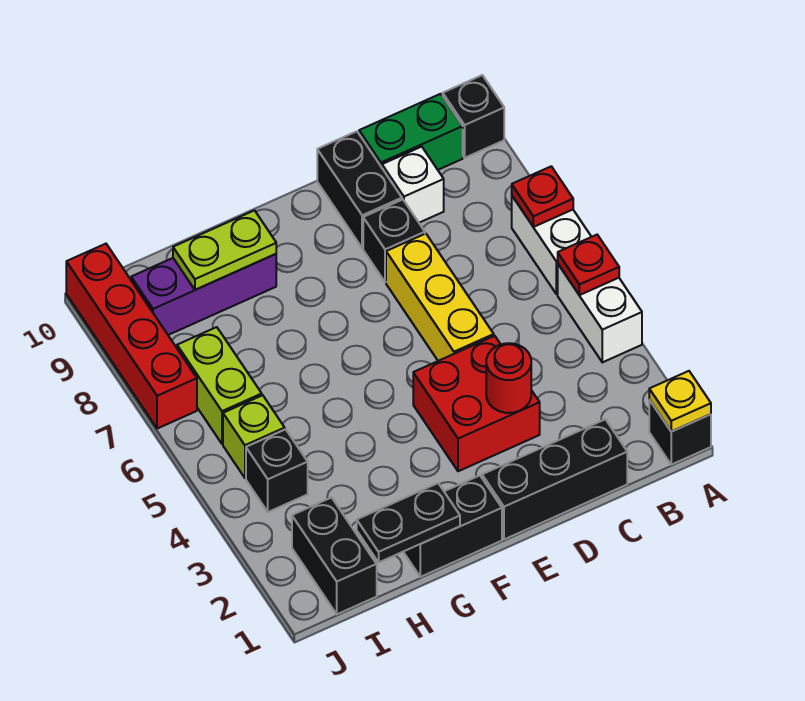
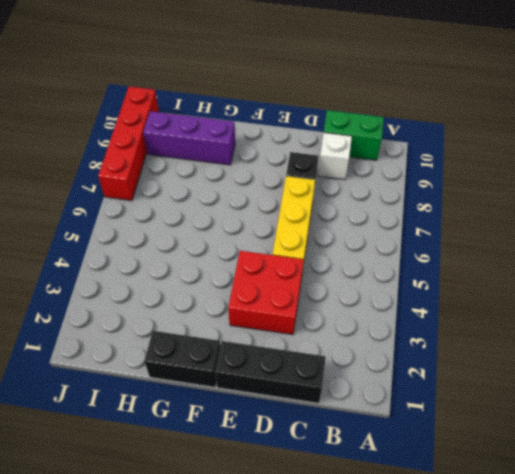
none -> black brick A1 level 1
none -> white brick A4:A5 level 1
none -> white brick A6:A7 level 1

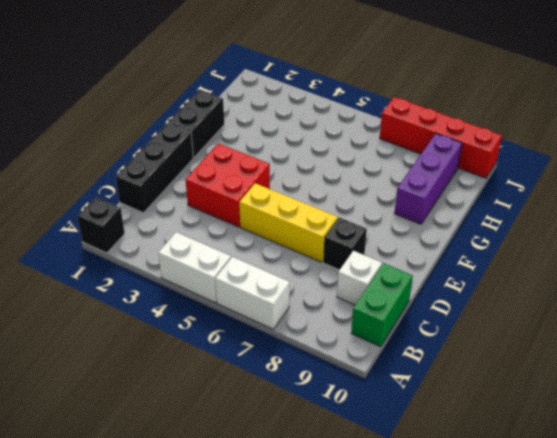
none -> black brick A10 level 1
none -> black brick D9:D10 level 1
none -> black brick I1:I2 level 1

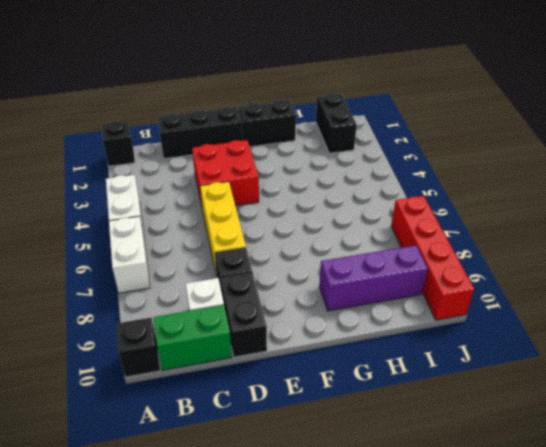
none -> black brick I4 level 1
none -> lime brick I5 level 1
none -> lime brick I6:I7 level 1

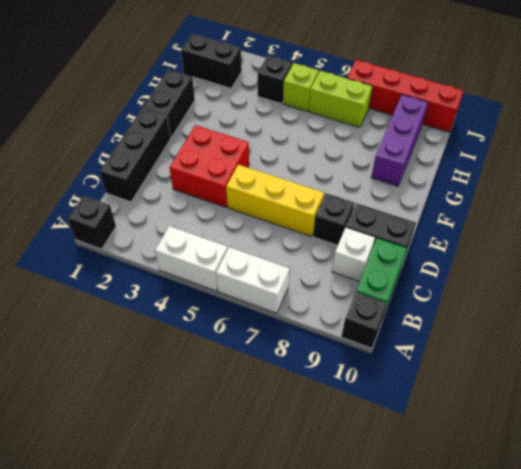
none -> yellow plate A1 level 2
none -> red plate A5 level 2
none -> red plate A7 level 2

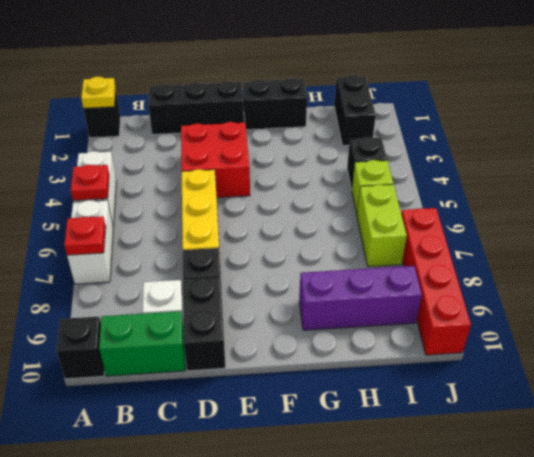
none -> red round brick D3 level 2
none -> black plate G1:H1 level 2
none -> lime plate G9:H9 level 2

